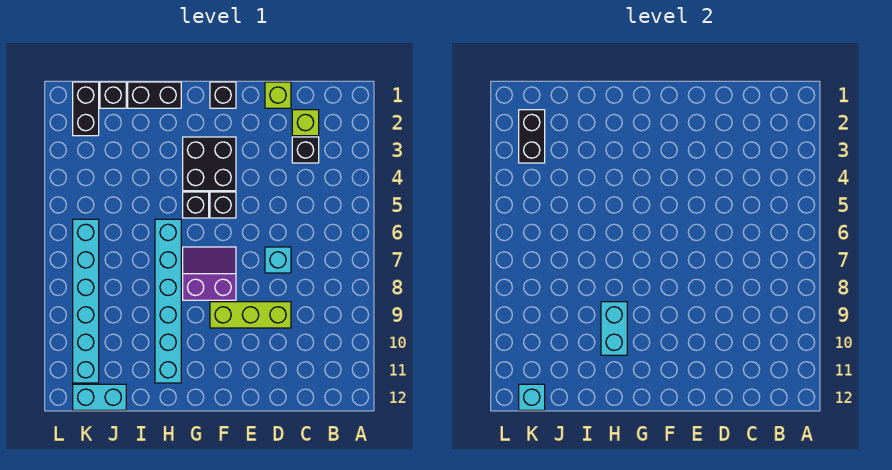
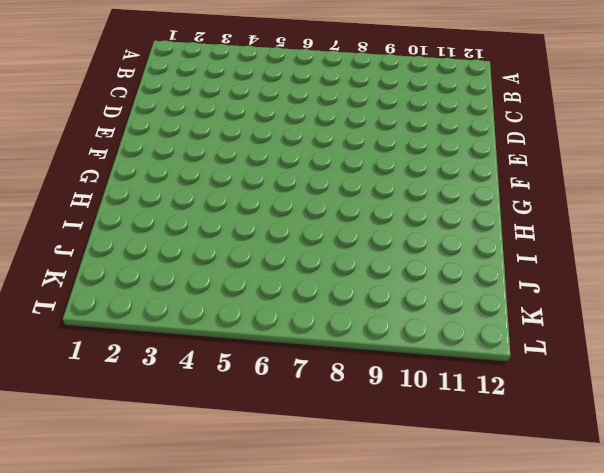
none -> lime brick C2 level 1
none -> black brick C3 level 1
none -> lime brick D1 level 1

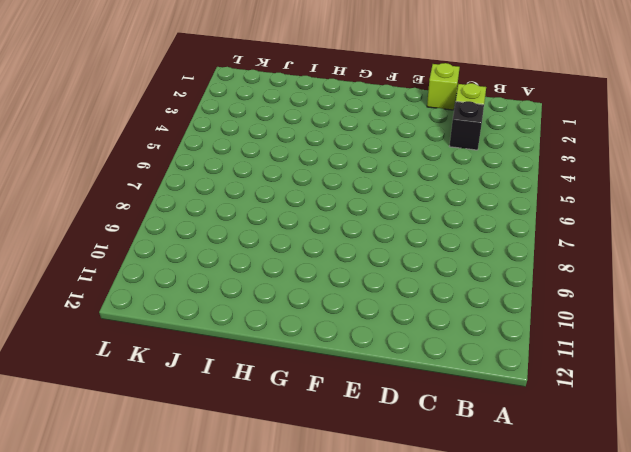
none -> cyan brick D7 level 1
none -> lime brick D9:F9 level 1
none -> black brick F1 level 1

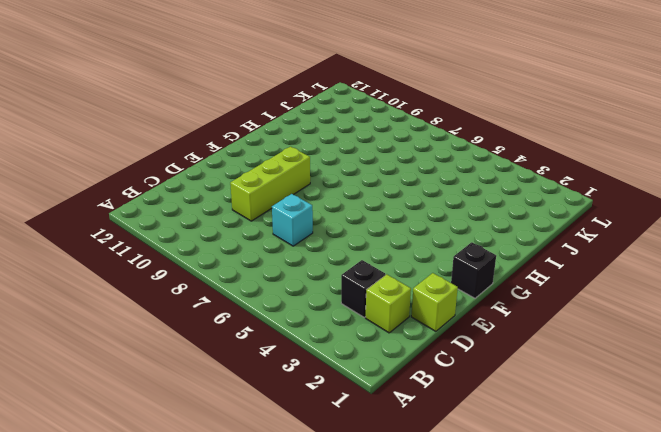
none -> black brick F3:G4 level 1
none -> black brick F5 level 1
none -> purple slope F7:G8 level 1 top 8

